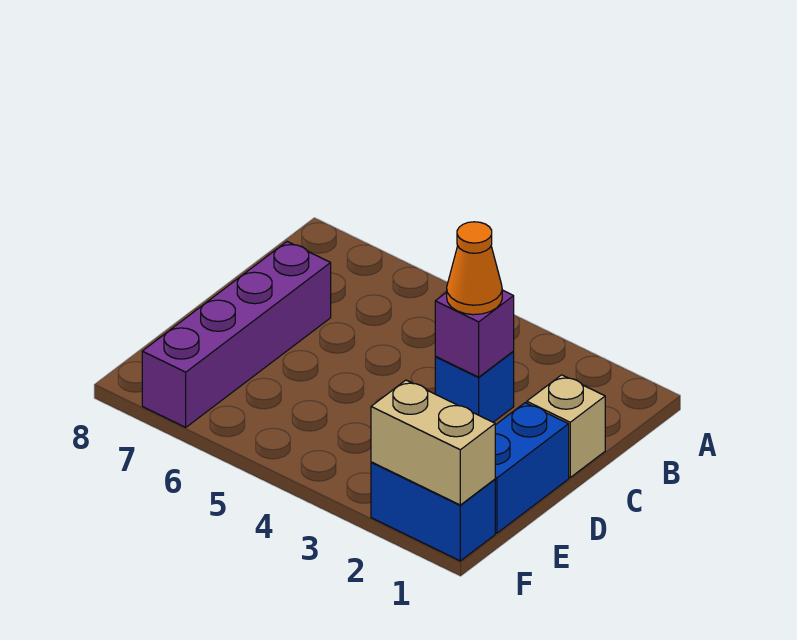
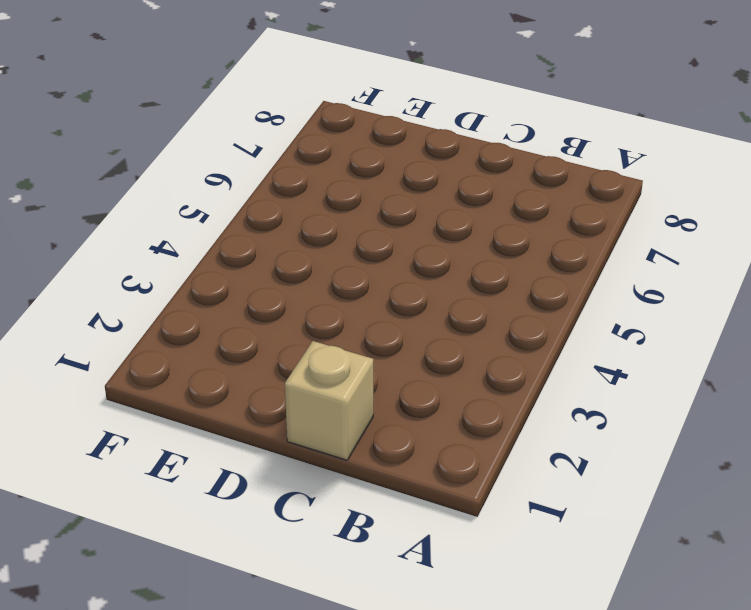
none -> blue brick C3 level 1
none -> purple brick C7:F7 level 1

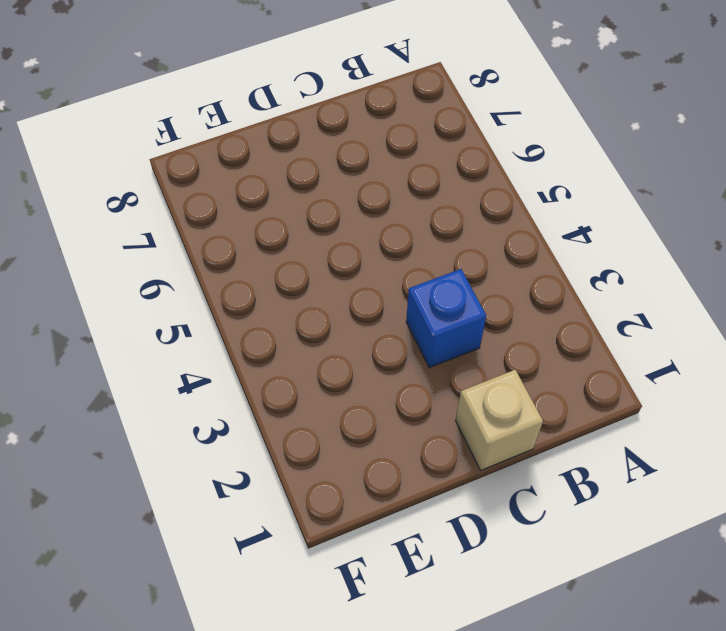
none -> purple brick C7:F7 level 1
none -> blue brick D1:E1 level 1

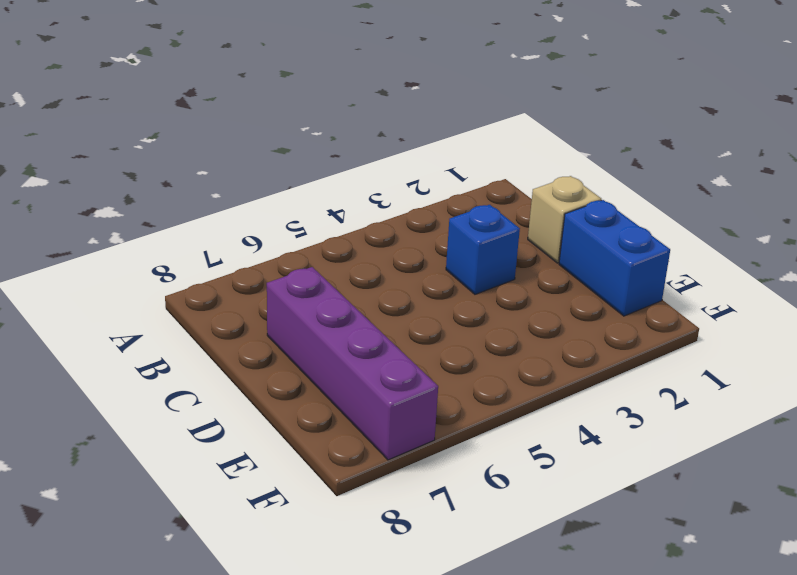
none -> blue brick F1:F2 level 1
none -> purple brick C3 level 2

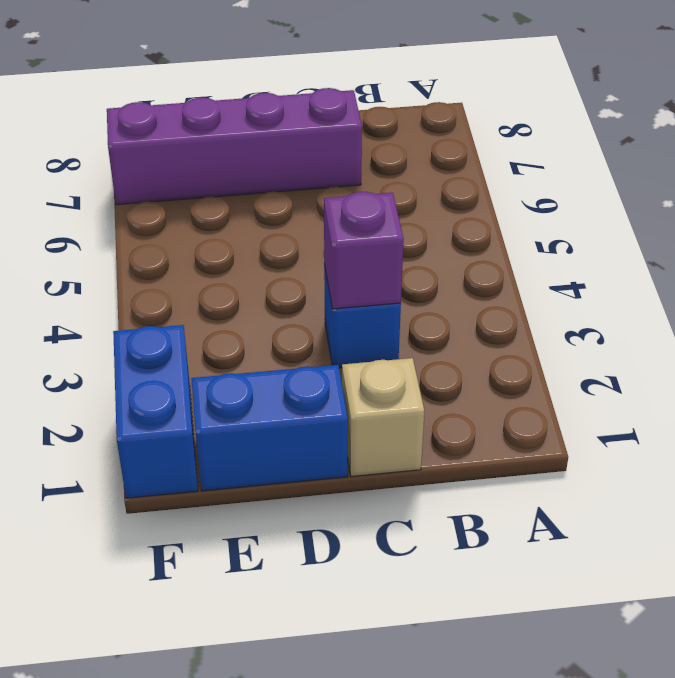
none -> tan brick F1:F2 level 2
none -> orange cone C3 level 3

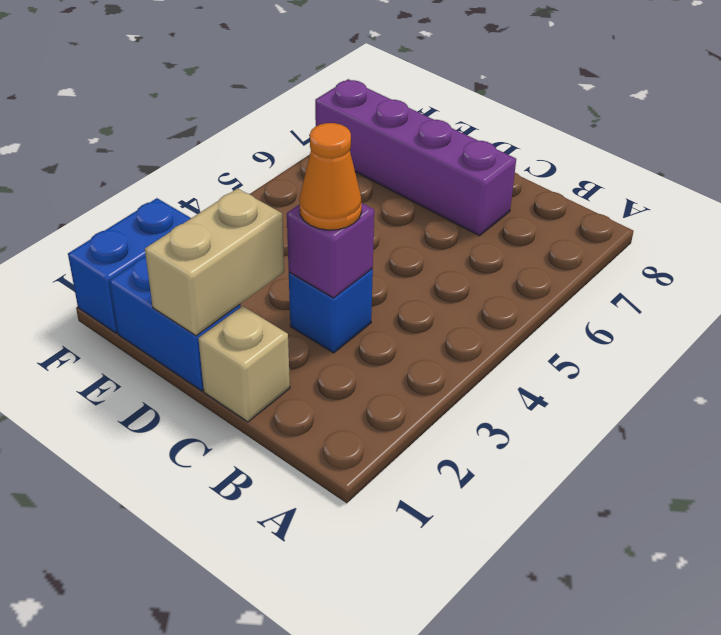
tan brick D1:D2 level 2 -> tan brick F1:F2 level 2

